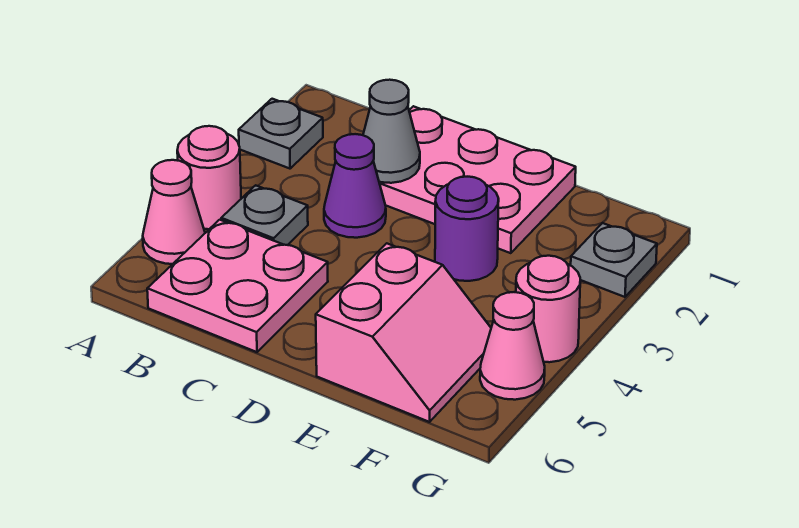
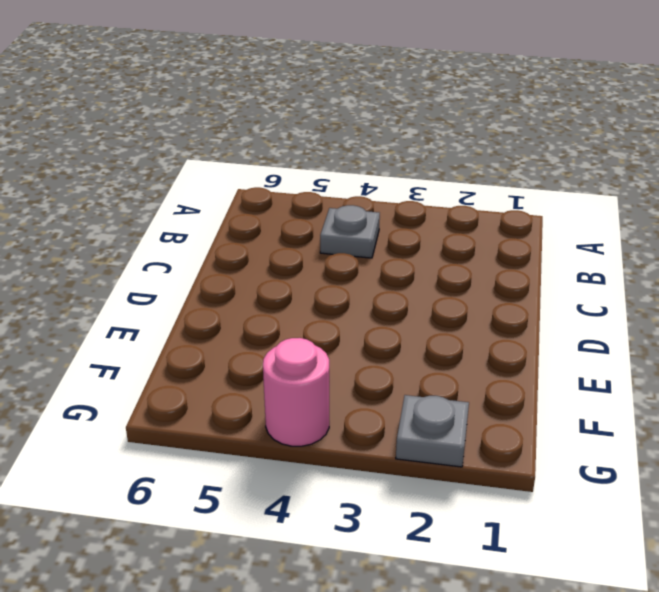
none -> grey plate A2 level 1
none -> pink round brick A4 level 1
none -> pink cone A5 level 1

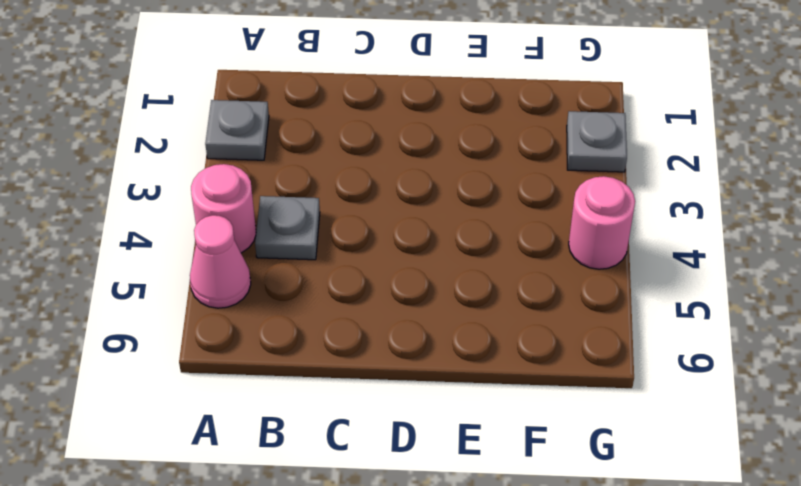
none -> pink plate B5:C6 level 1
none -> pink plate C1:E2 level 1
none -> purple cone C3 level 1

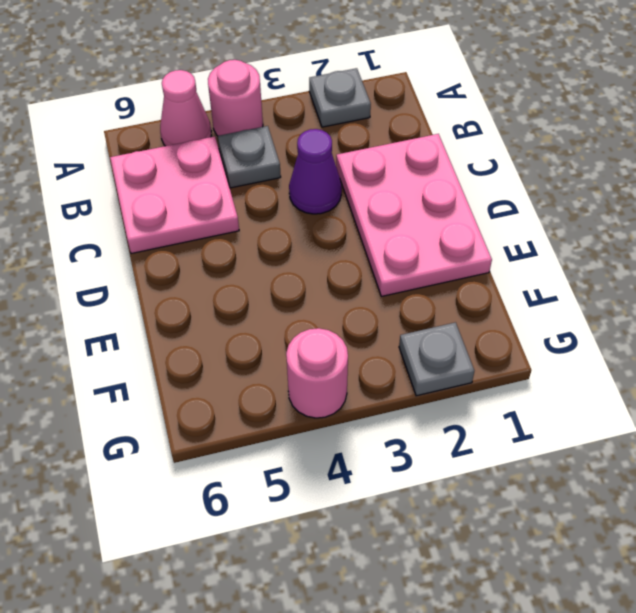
none -> purple round brick E3 level 1
none -> pink slope E5:F6 level 1 top E
none -> pink cone G5 level 1

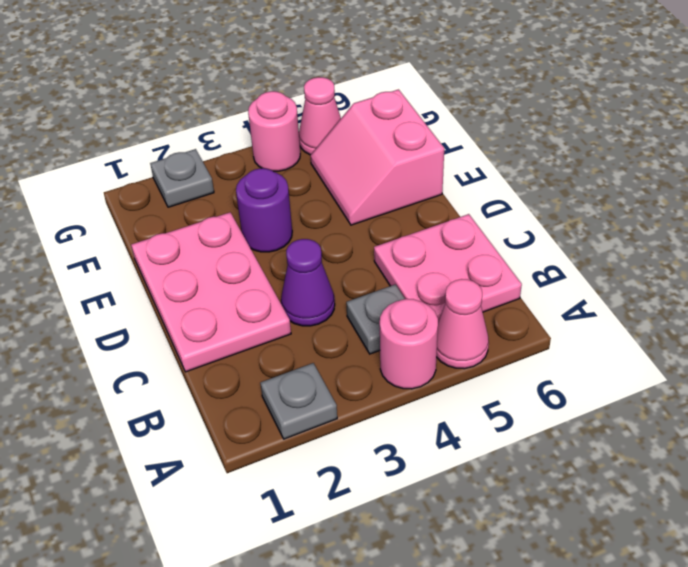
pink slope E5:F6 level 1 top 6 -> pink slope E5:F6 level 1 top E
none -> grey cone C2 level 2

